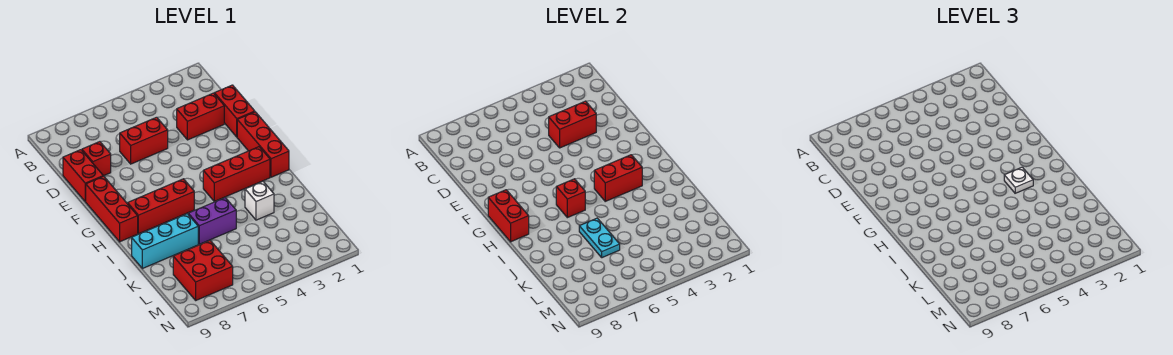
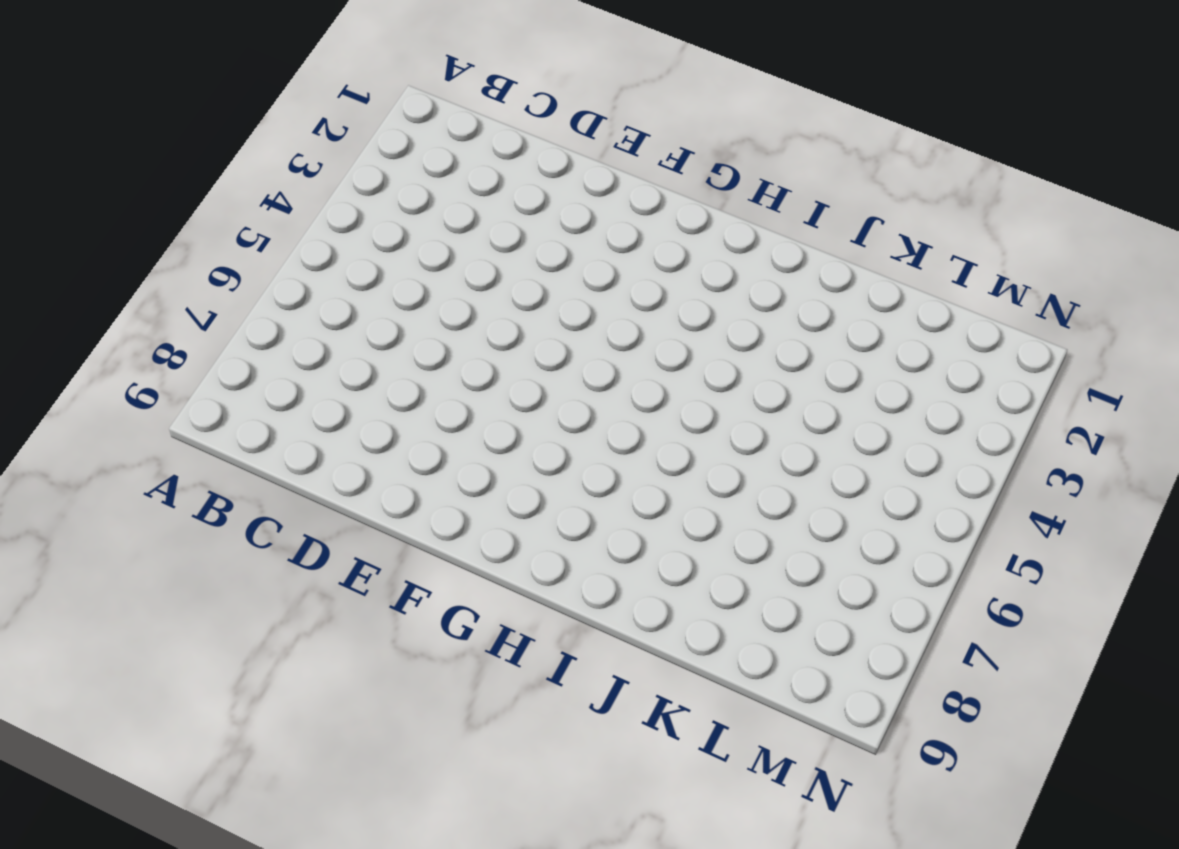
none -> red brick D1:E1 level 1
none -> red brick D2:D3 level 1
none -> red brick D5:D6 level 1

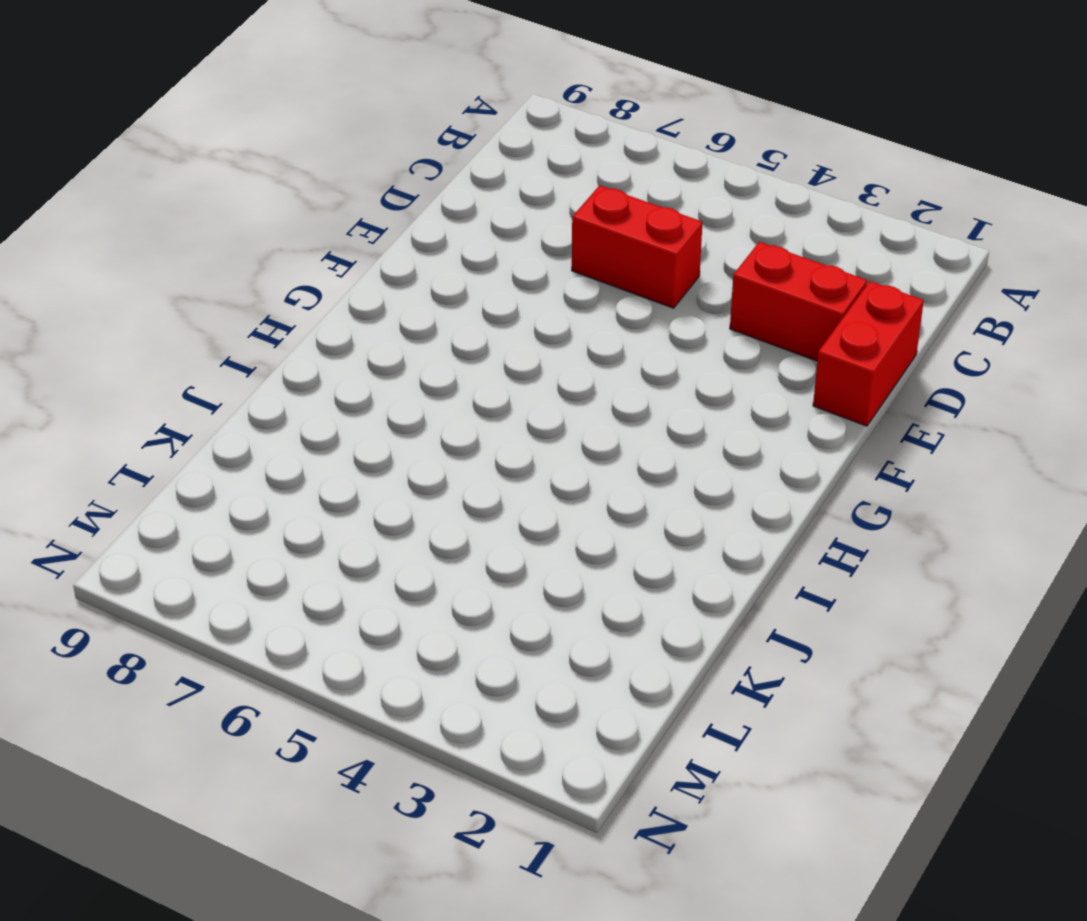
none -> red brick D8 level 1
none -> red brick D9:E9 level 1
none -> red brick F1:H1 level 1

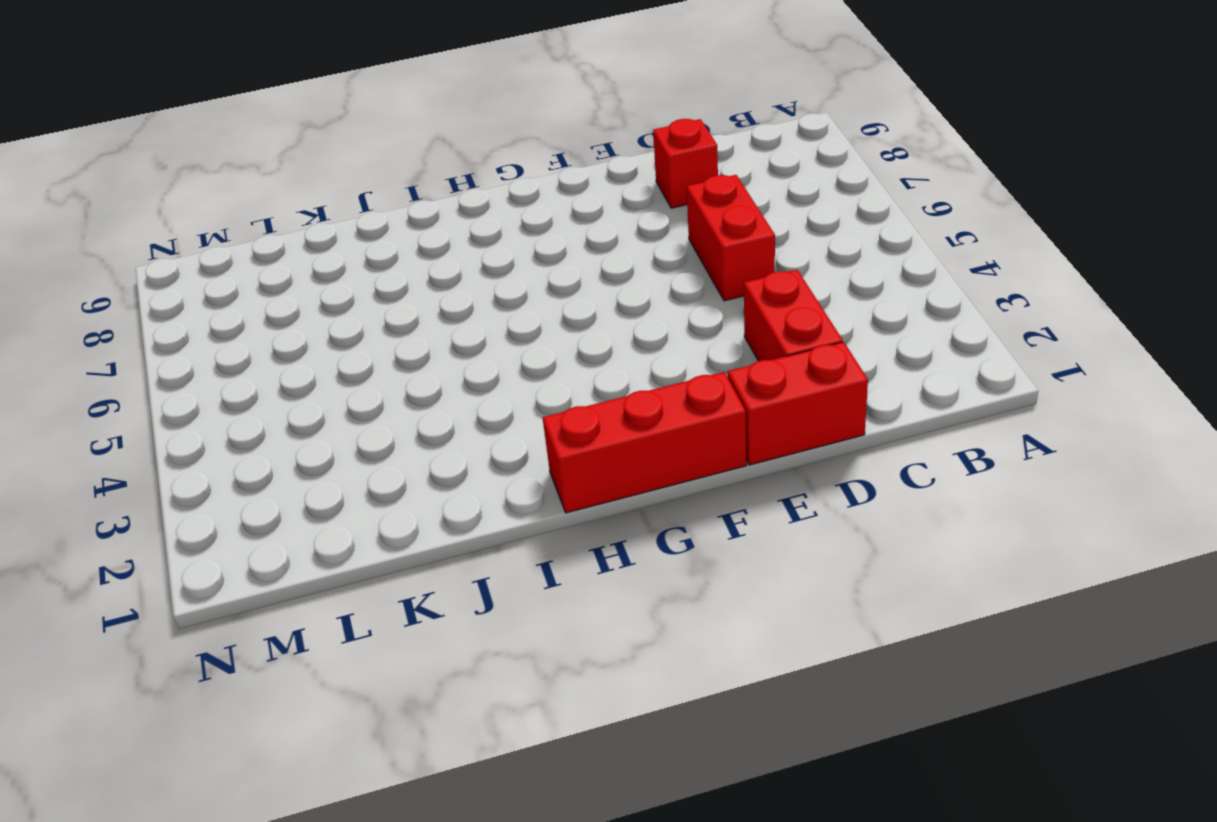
none -> red brick D9:E9 level 1
none -> red brick F9:H9 level 1
none -> red brick H2:H4 level 1

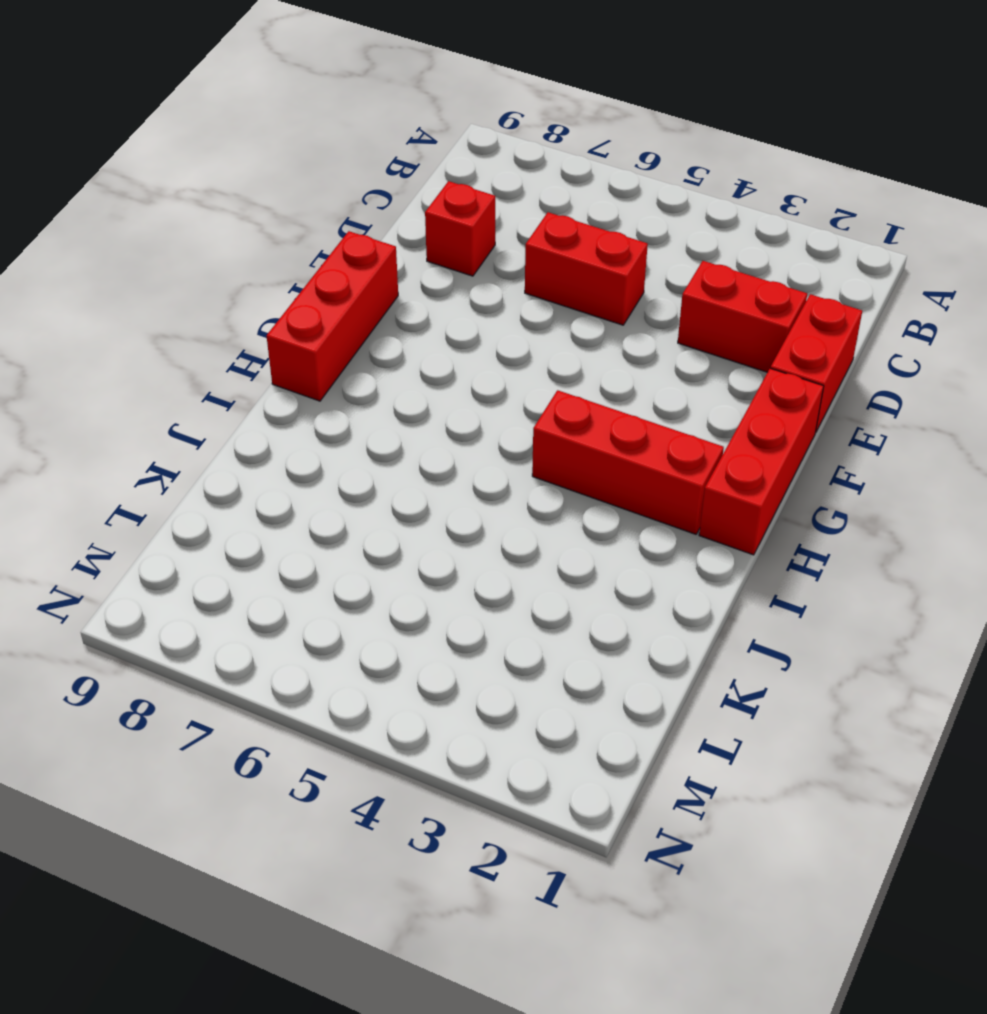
none -> red brick D9:E9 level 1
none -> red brick H6:H8 level 1
none -> white brick J3 level 1

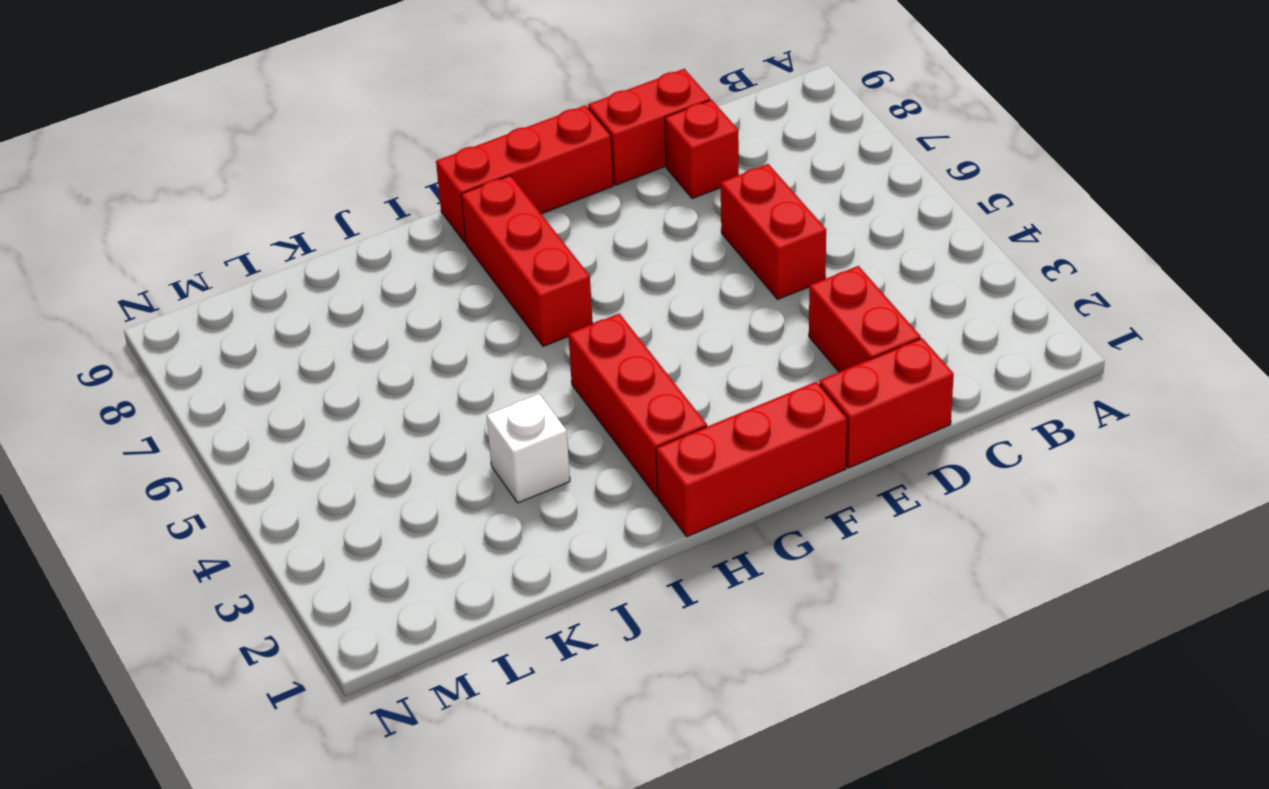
none -> purple brick J5:J6 level 1
none -> cyan brick J7:J9 level 1
none -> red brick L7:M8 level 1

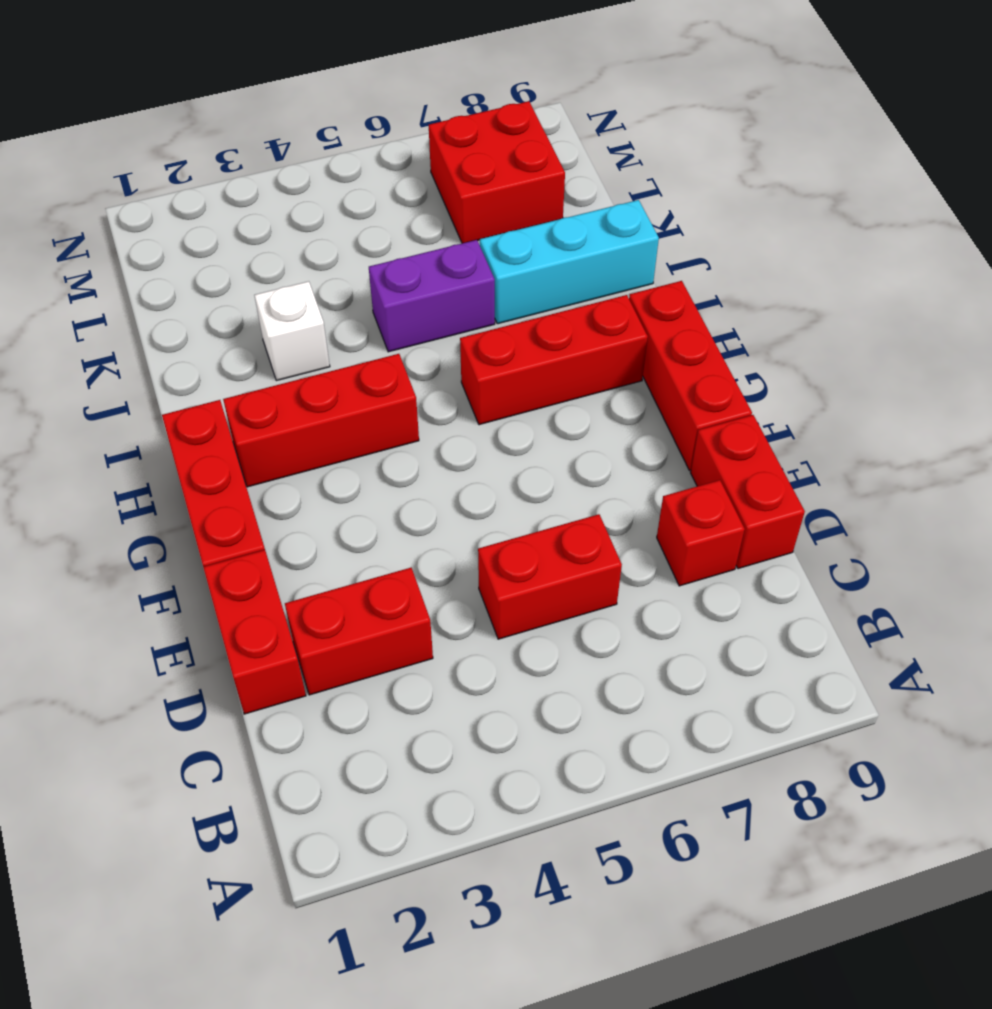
none -> red brick D3:D4 level 2
none -> red brick G9:H9 level 2
none -> red brick H3:H4 level 2

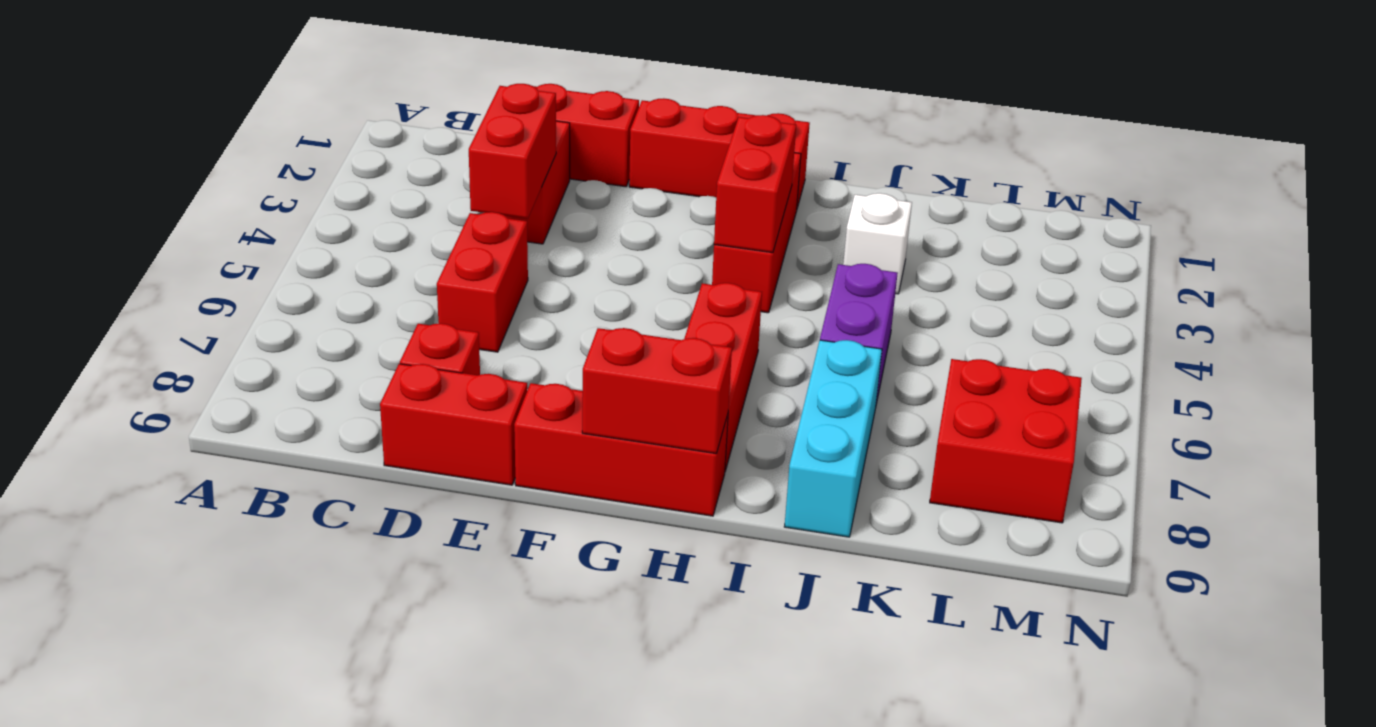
none -> red brick H6 level 2
none -> cyan plate J6:K6 level 2
none -> white plate H3 level 3

